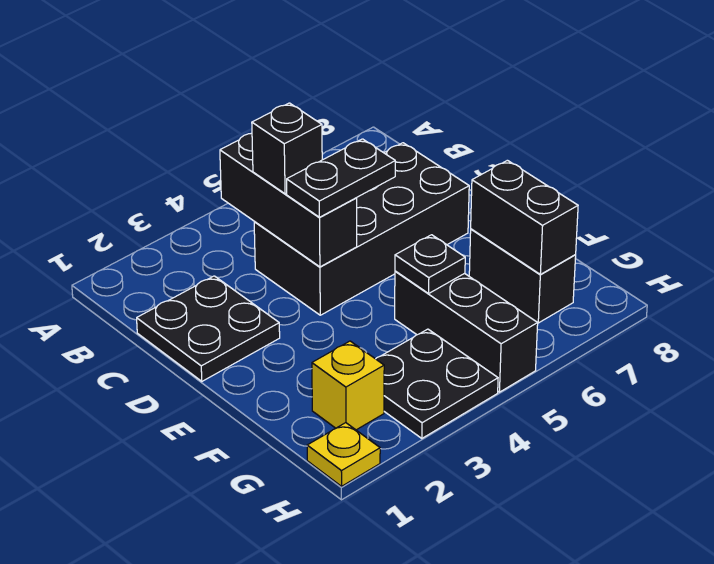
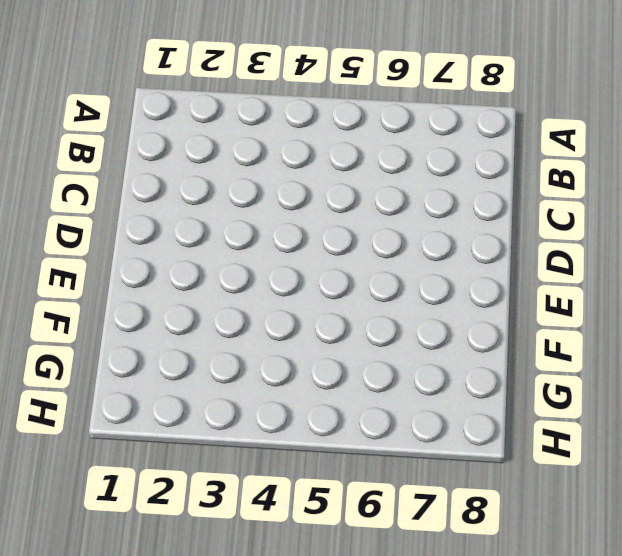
none -> black plate C1:D2 level 1
none -> black brick C4:D7 level 1
none -> black brick F5:H5 level 1

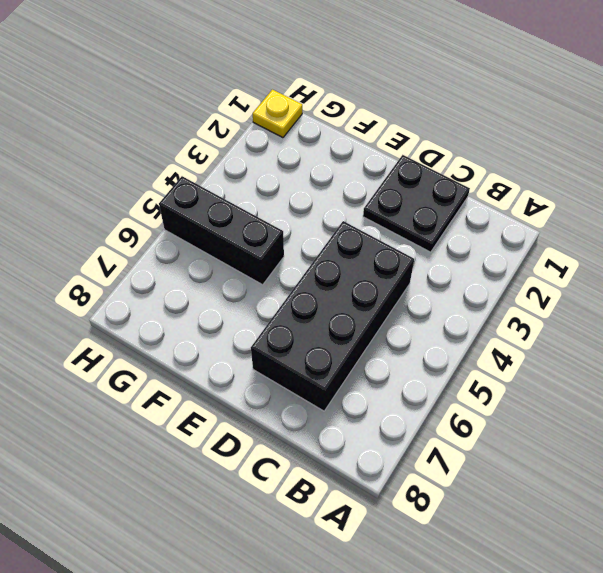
none -> black brick F7:G7 level 1
none -> yellow brick G2 level 1
none -> black plate G3:H4 level 1

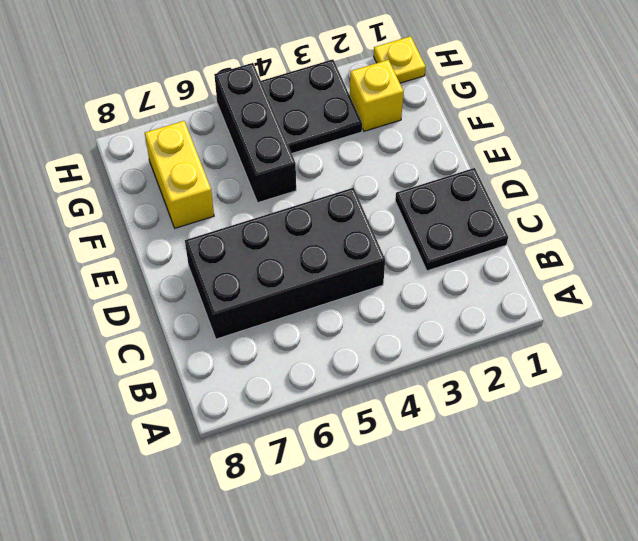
yellow brick F7:G7 level 1 -> black brick F7:G7 level 1
none -> black brick B4:D4 level 2
none -> black plate F5 level 2
none -> black brick F7:G7 level 2

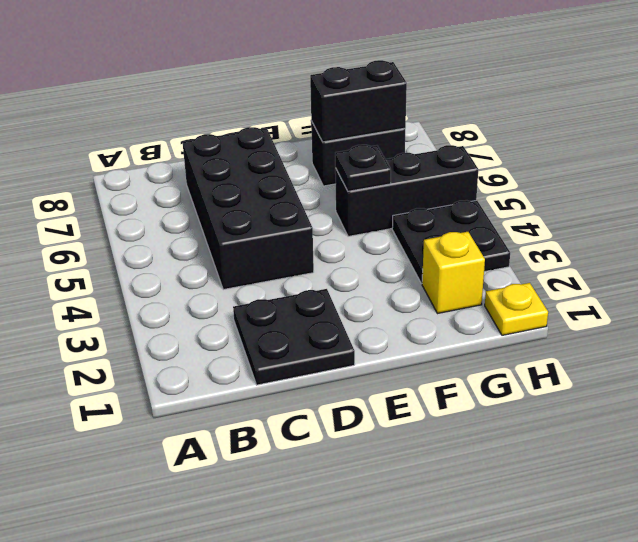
none -> black brick B4:D4 level 2
none -> black brick C4 level 3
none -> black plate D4:D5 level 3

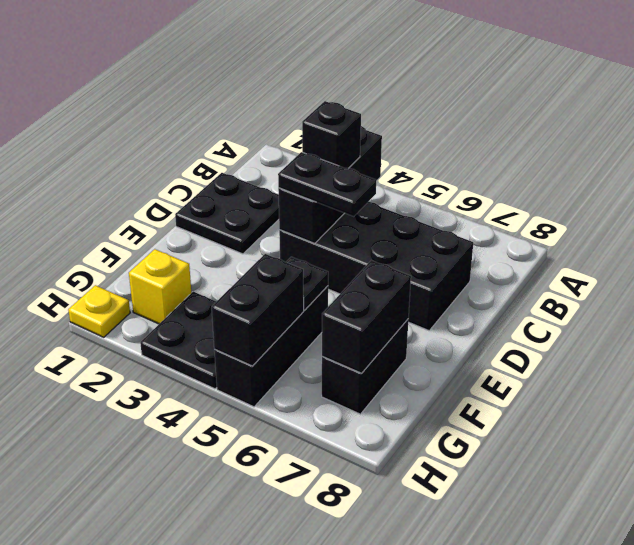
black brick G5:H5 level 2 -> none

